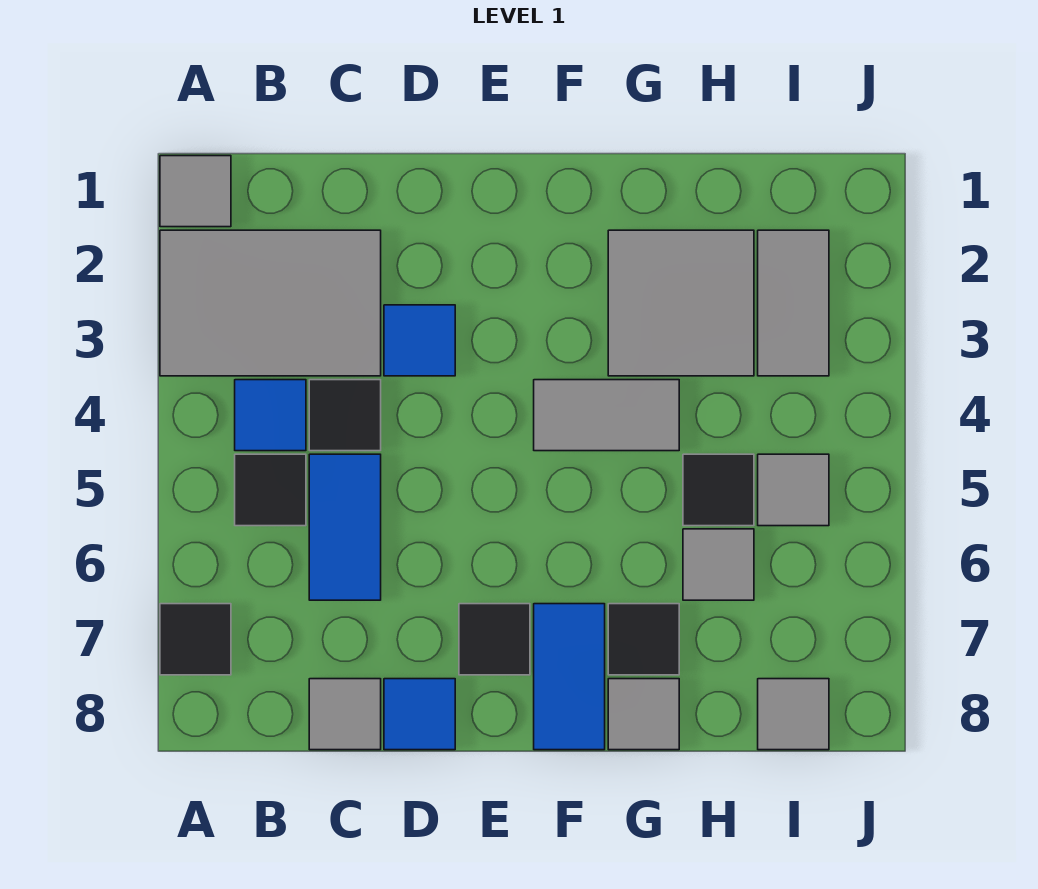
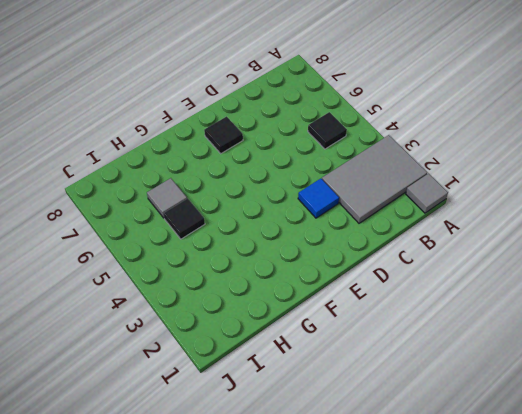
none -> black tile A7 level 1
none -> blue tile B4 level 1
none -> black tile C4 level 1

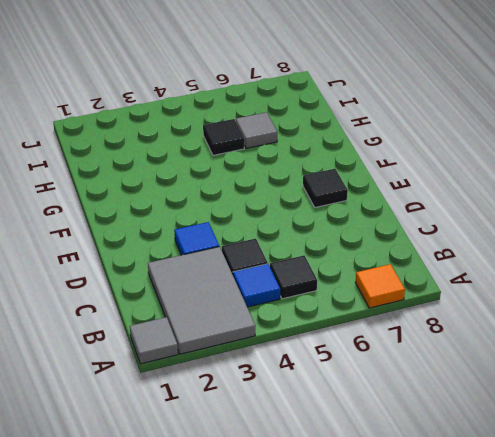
orange tile A7 level 1 -> black tile A7 level 1
none -> blue tile C5:C6 level 1
none -> grey tile C8 level 1
none -> blue tile D8 level 1

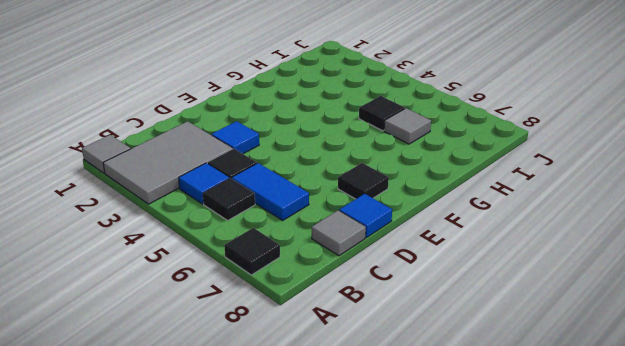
none -> grey tile F4:G4 level 1
none -> blue tile F7:F8 level 1
none -> grey tile G2:H3 level 1

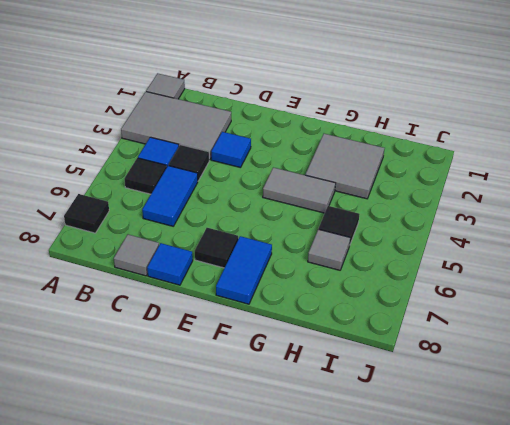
none -> black tile G7 level 1
none -> grey tile G8 level 1
none -> grey tile I2:I3 level 1

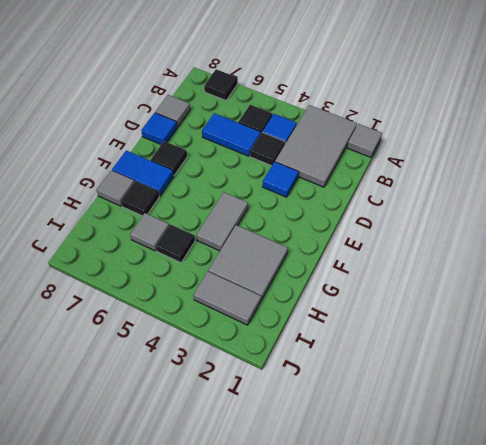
none -> grey tile I5 level 1
none -> grey tile I8 level 1

